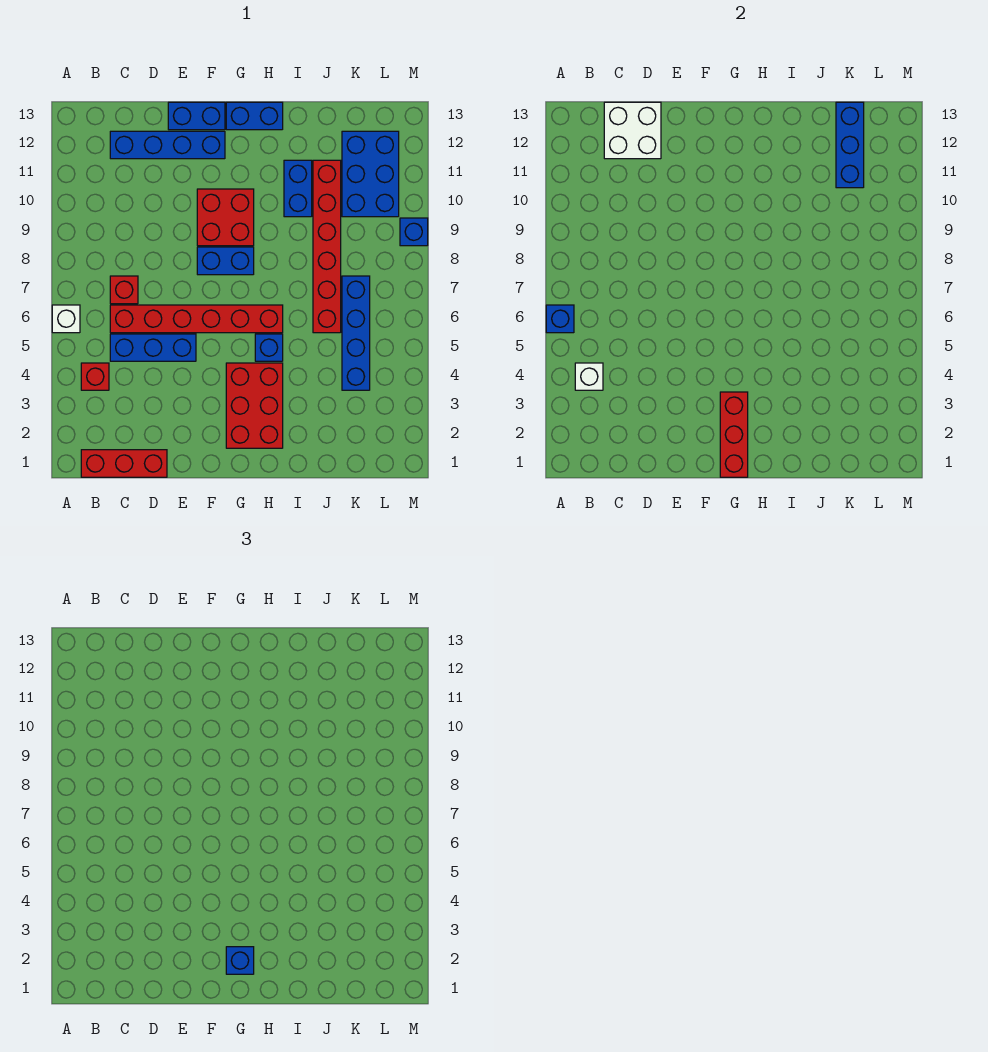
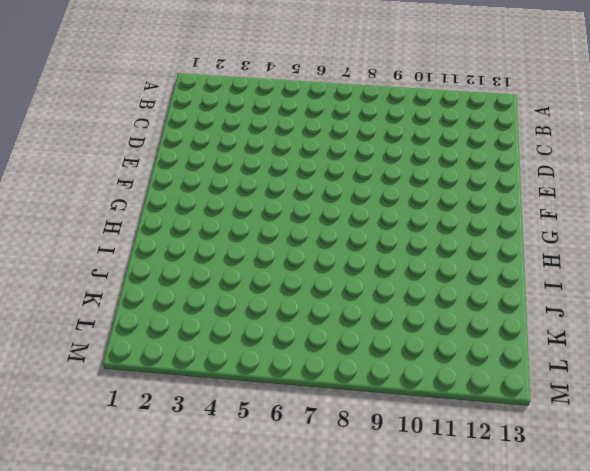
none -> white brick A6 level 1
none -> red brick B1:D1 level 1
none -> red brick B4 level 1

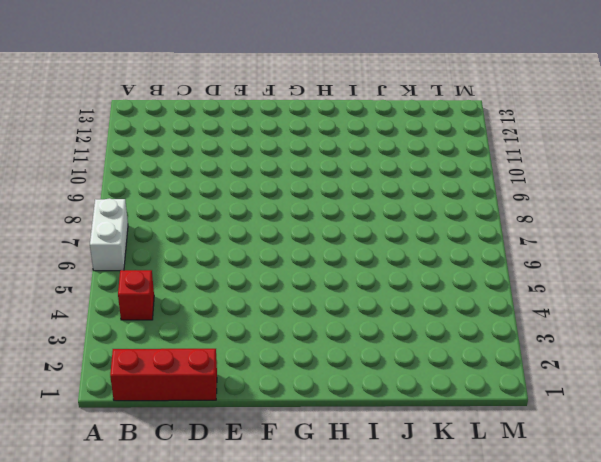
white brick A6:A7 level 1 -> white brick A6 level 1
none -> blue brick C5:E5 level 1
none -> red brick C6:H6 level 1
none -> red brick C7 level 1

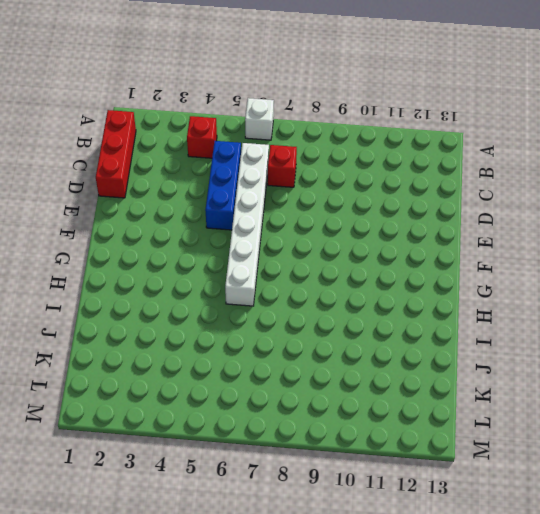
white brick C6:H6 level 1 -> red brick C6:H6 level 1
none -> blue brick C12:F12 level 1
none -> blue brick E13:F13 level 1
none -> blue brick F8:G8 level 1

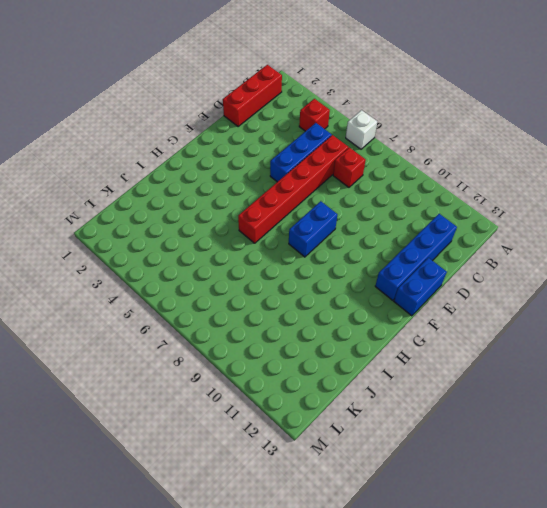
none -> red brick F9:G10 level 1
none -> red brick G2:H4 level 1
none -> blue brick G13:H13 level 1

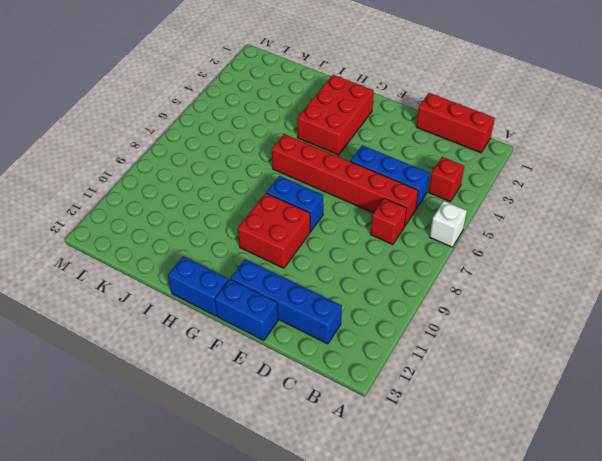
none -> blue brick H5 level 1
none -> blue brick I10:I11 level 1
none -> red brick J6:J11 level 1

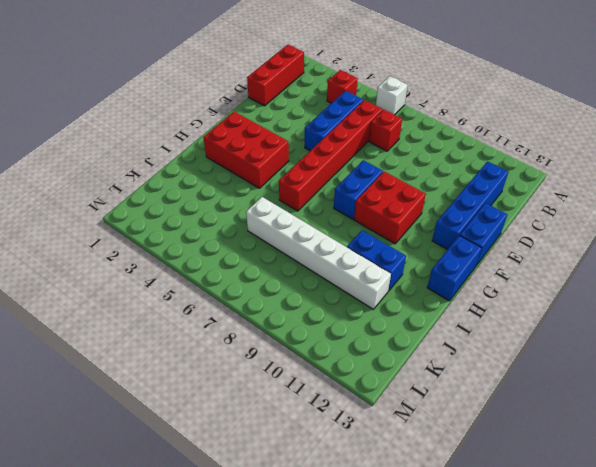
white brick J6:J11 level 1 -> red brick J6:J11 level 1
none -> blue brick H5 level 1
none -> blue brick K4:K7 level 1
none -> blue brick K10:L12 level 1

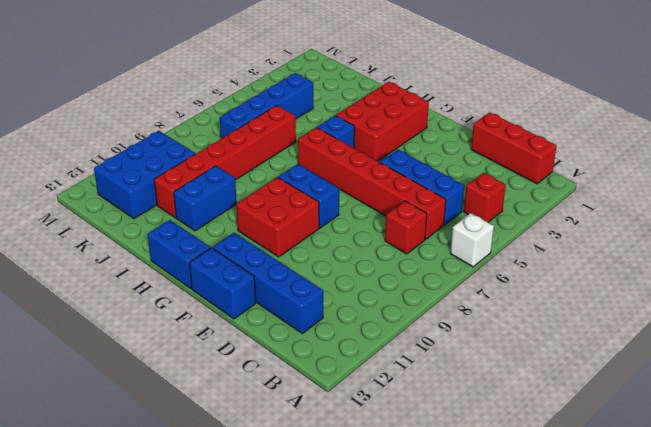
none -> blue brick M9 level 1
none -> blue brick A6 level 2
none -> white brick B4 level 2

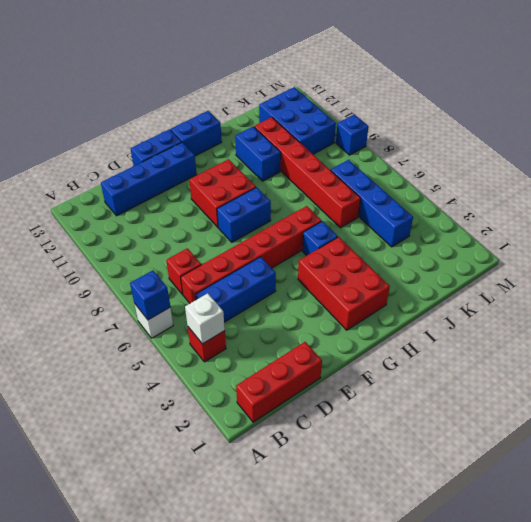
none -> white brick C12:D13 level 2
none -> red brick G1:G3 level 2
none -> blue brick K11:K13 level 2

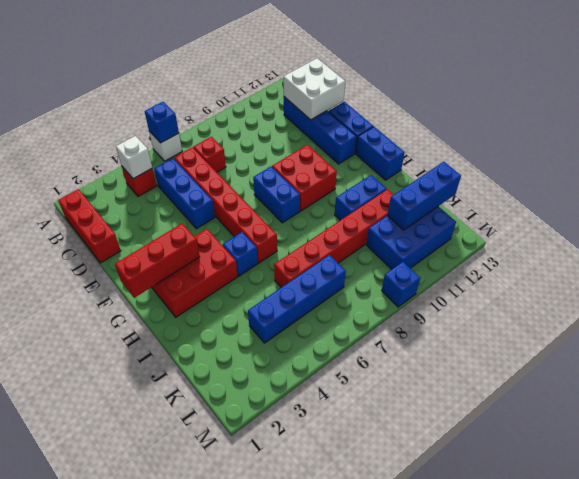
none -> blue brick G2 level 3

